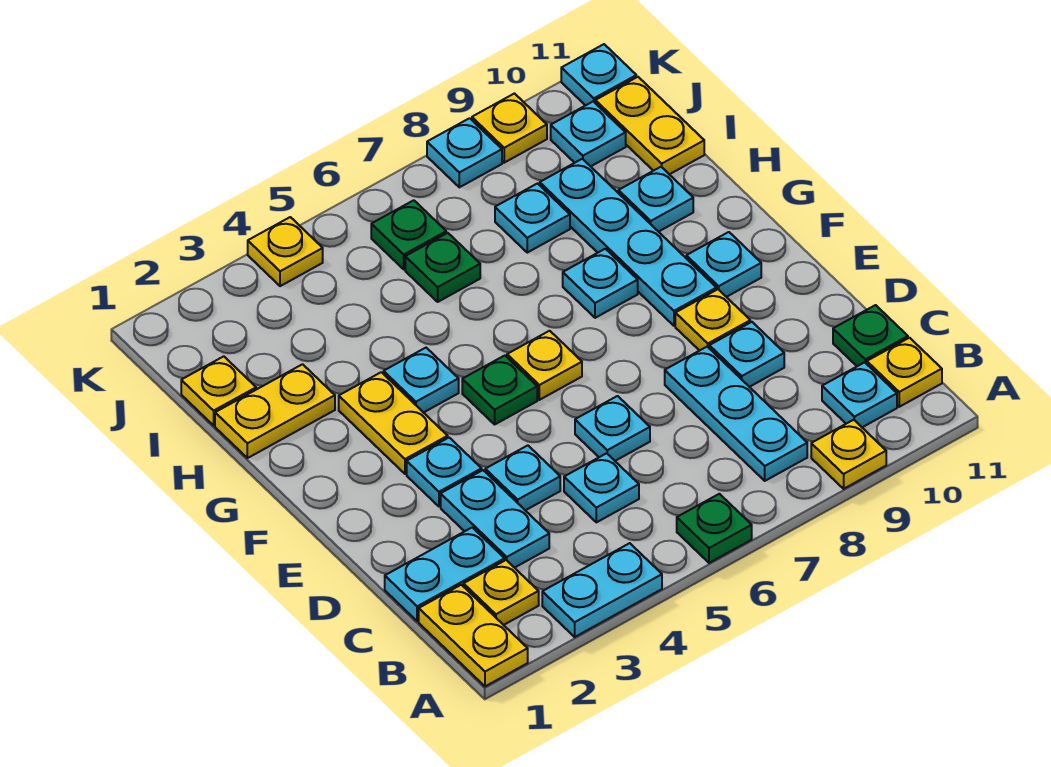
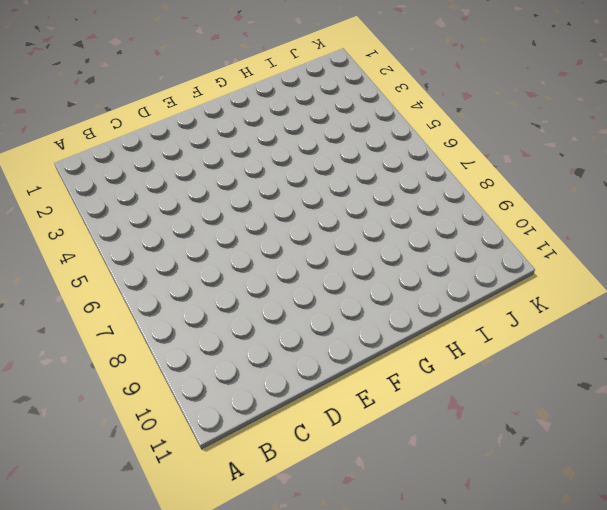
none -> yellow plate A1:B1 level 1
none -> cyan plate A3:A4 level 1
none -> green plate A6 level 1
none -> yellow plate A9 level 1

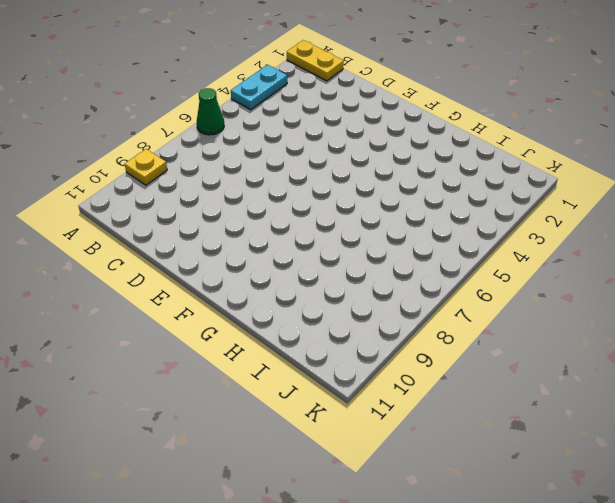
green cone A6 level 1 -> green plate A6 level 1
none -> yellow plate B2 level 1
none -> cyan plate B8:D8 level 1
none -> cyan plate B10 level 1
none -> yellow plate B11 level 1

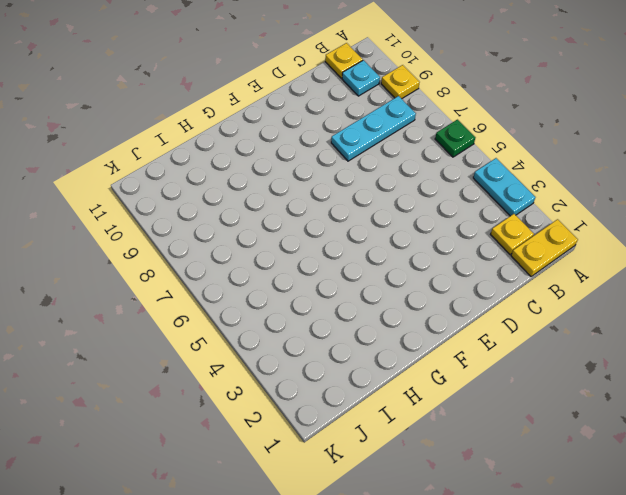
none -> cyan plate C1:C2 level 1
none -> cyan plate C3:D3 level 1
none -> cyan plate C5 level 1
none -> green plate C11 level 1

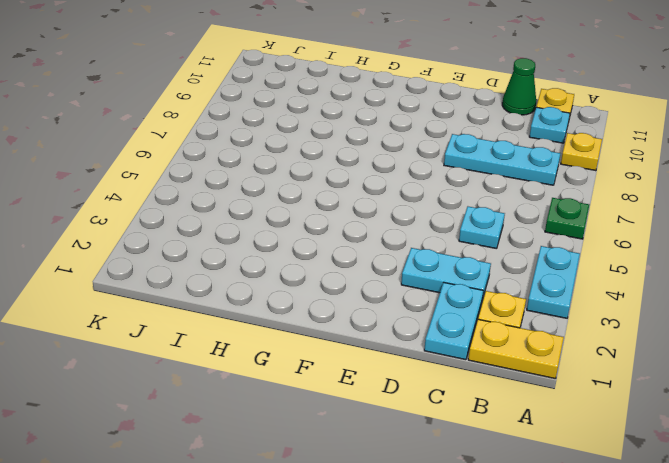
green cone C11 level 1 -> green plate C11 level 1
none -> cyan plate D4 level 1
none -> cyan plate D6 level 1
none -> cyan plate D9 level 1
none -> cyan plate E3 level 1

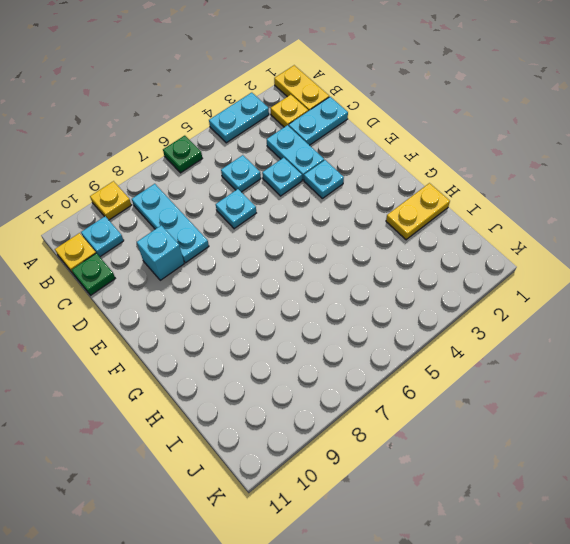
cyan brick D9 level 1 -> cyan plate D9 level 1
none -> yellow plate E9 level 1
none -> yellow plate F3:G3 level 1
none -> green plate F5 level 1
none -> yellow plate F6 level 1

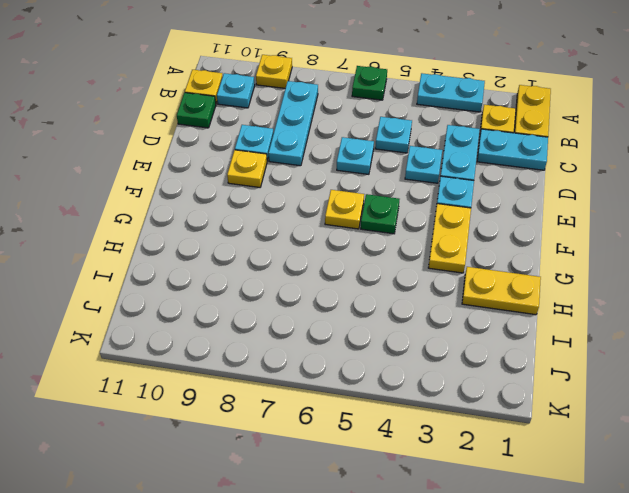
none -> cyan plate F9:I9 level 1
none -> cyan plate F10 level 1
none -> cyan plate G4 level 1
none -> cyan plate G8 level 1

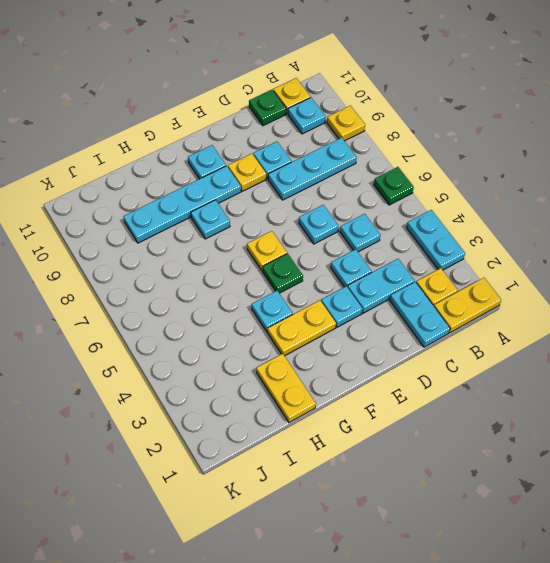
none -> cyan plate H10 level 1
none -> yellow plate I1 level 1
none -> green plate I6 level 1
none -> cyan plate I8 level 1

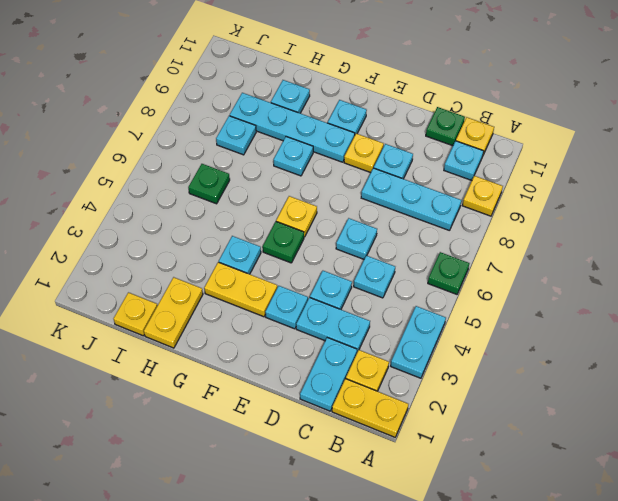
none -> yellow plate I11:J11 level 1
none -> green plate J6 level 1
none -> cyan plate J10 level 1
none -> yellow plate K4 level 1

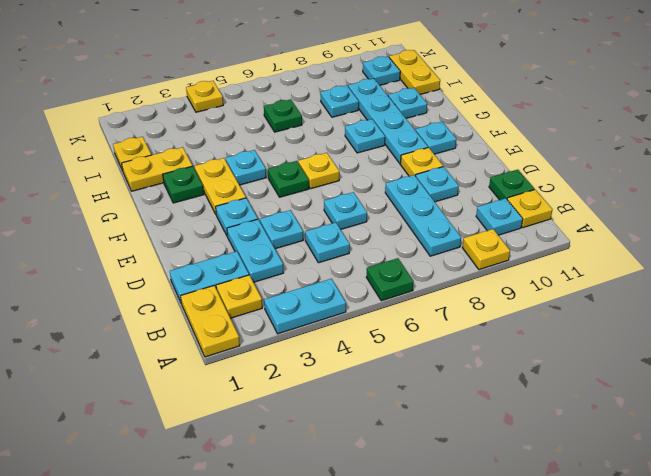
green plate G2 level 1 -> green plate J6 level 1
none -> cyan plate K8 level 1
none -> yellow plate K9 level 1
none -> cyan plate K11 level 1

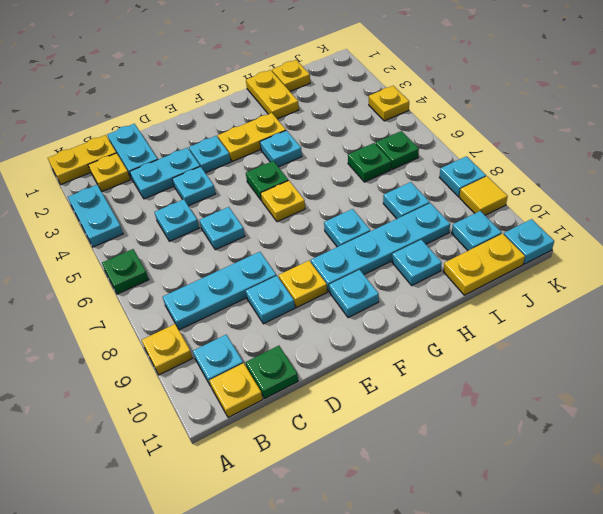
yellow tile K9 level 1 -> yellow plate K9 level 1

